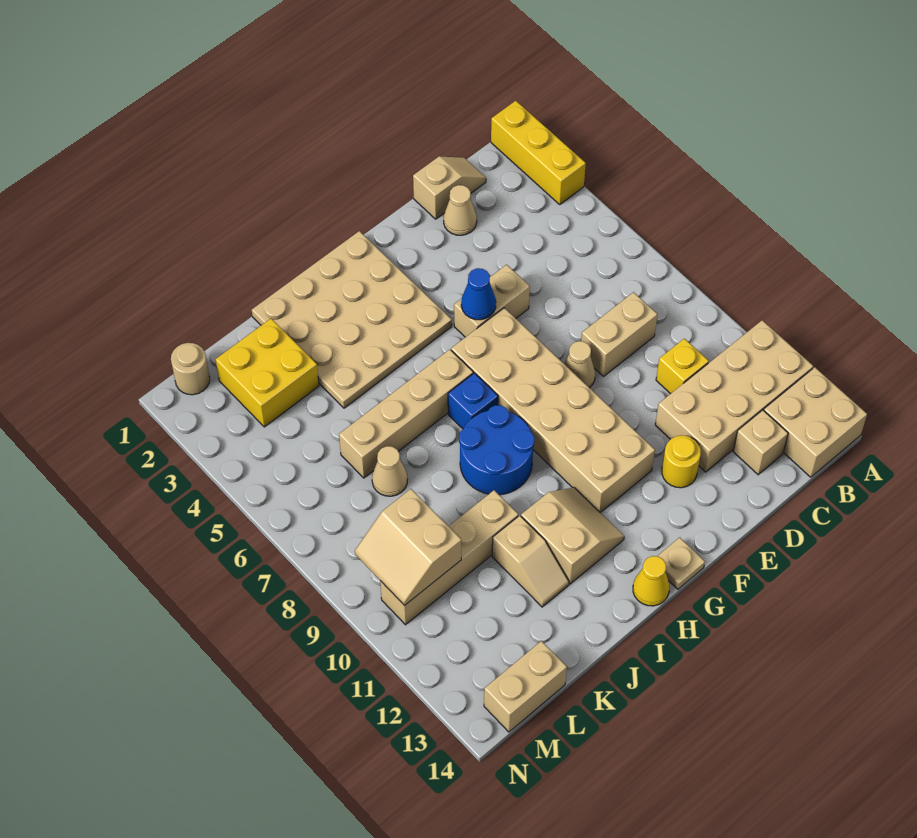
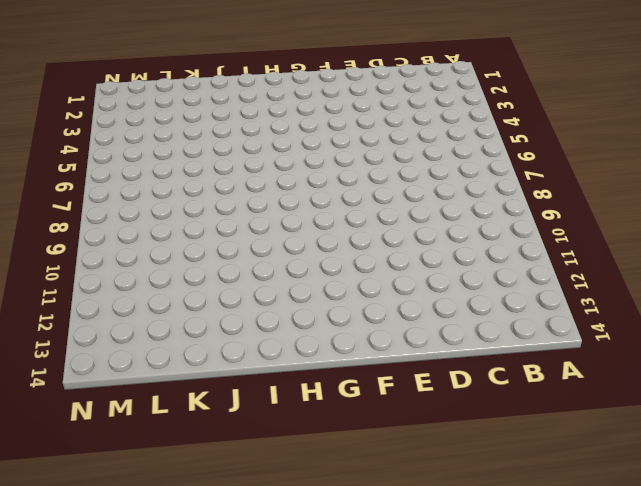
none -> yellow brick A1:A3 level 1
none -> tan brick A11:D12 level 1
none -> tan brick A13:B14 level 1

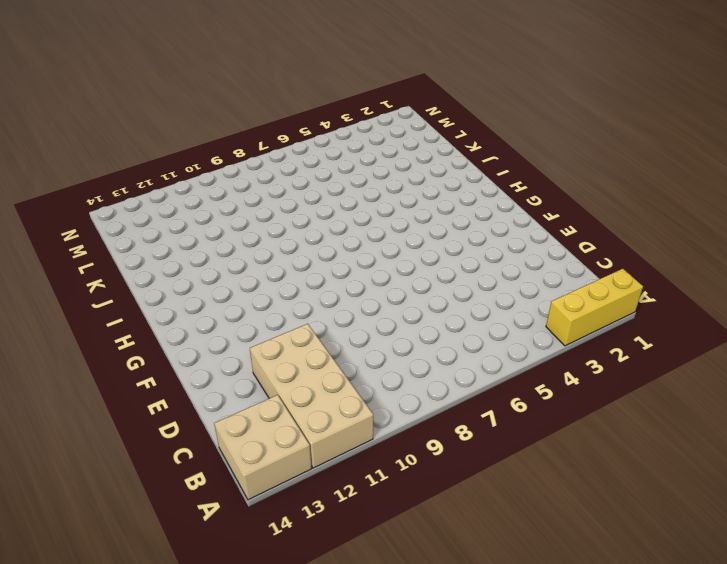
none -> tan slope C1:D1 level 1 top D
none -> tan brick C8:D8 level 1
none -> yellow brick C10 level 1

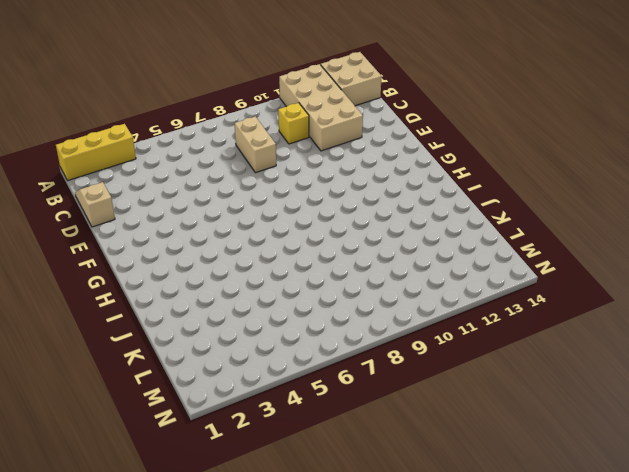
none -> tan brick C13 level 1
none -> tan cone D2 level 1
none -> tan brick E5:F5 level 1

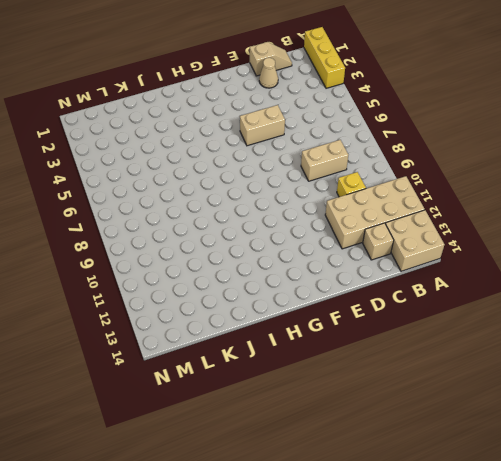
none -> tan cone E8 level 1
none -> yellow round brick E12 level 1
none -> tan brick F6:G11 level 1

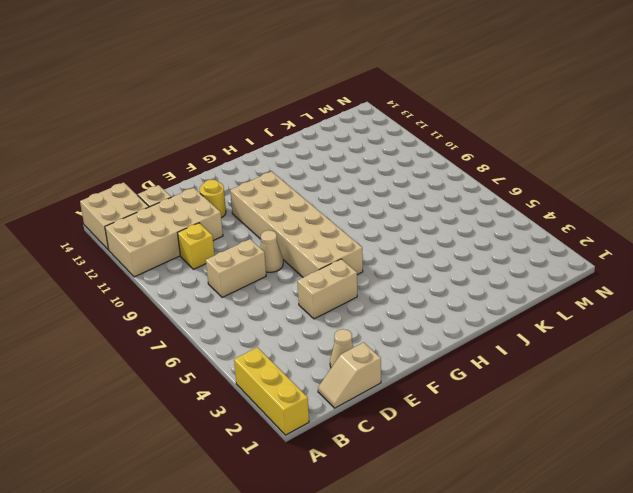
none -> tan plate G1:J4 level 1
none -> tan plate G14 level 1
none -> tan brick H6:K6 level 1

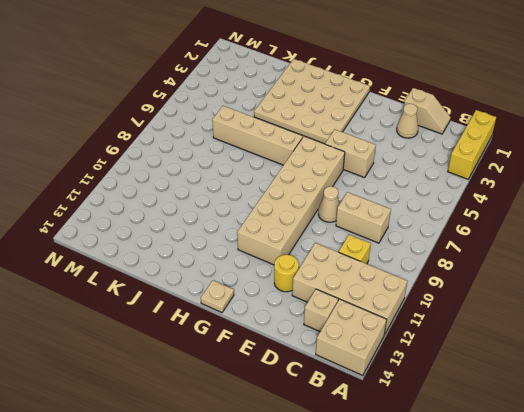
none -> blue brick H7 level 1
none -> blue round brick H8:I9 level 1
none -> tan slope H11:I12 level 1 top I

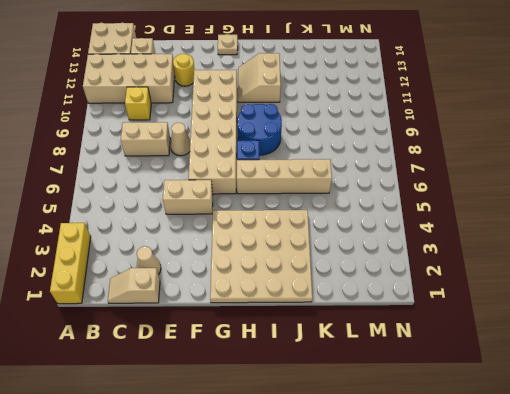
none -> yellow cone H14 level 1
none -> tan brick J10:M10 level 1
none -> tan slope J11:J12 level 1 top 11

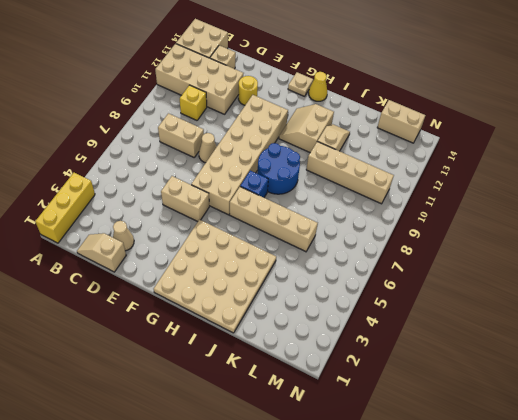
none -> yellow brick K2:L3 level 1
none -> tan cone K7 level 1
none -> tan round brick M1 level 1

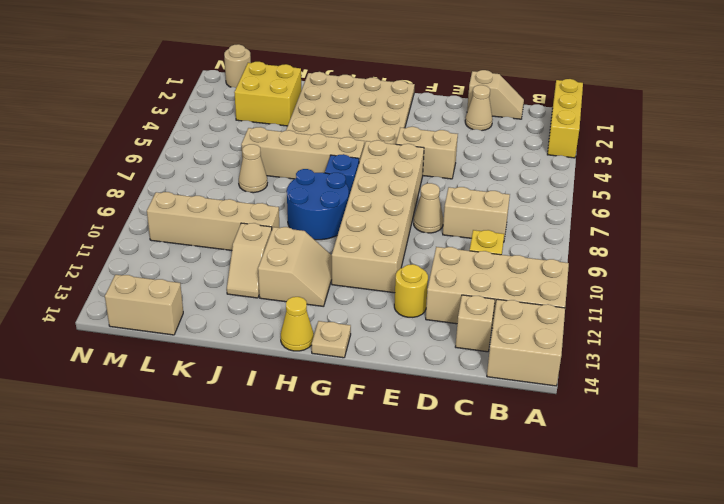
none -> blue cone F5 level 2
none -> tan slope L9:M10 level 2 top L

